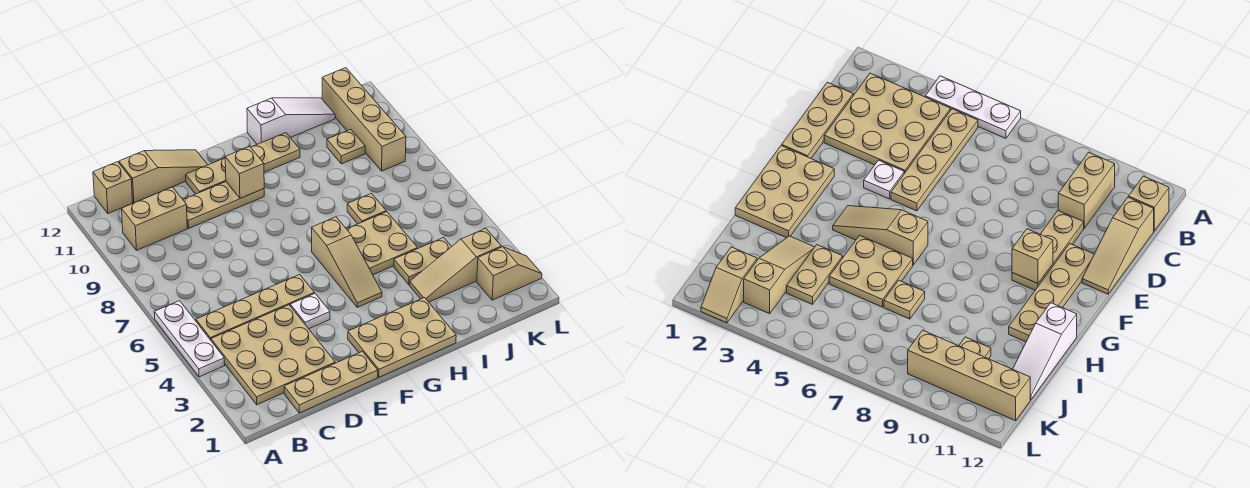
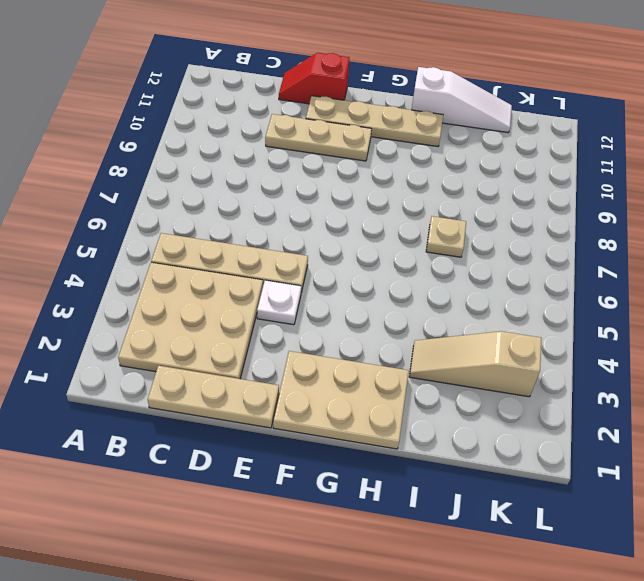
red slope D12:E12 level 1 top E -> tan slope C12:E12 level 1 top C
none -> white plate A4:A6 level 1
none -> tan brick B10:C10 level 1
none -> tan brick B12 level 1

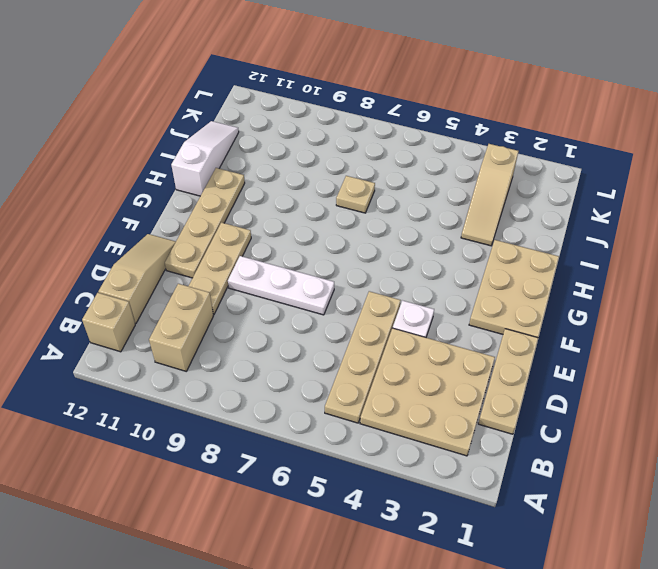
white plate E7:E9 level 1 -> white plate A4:A6 level 1
none -> tan slope G4:G6 level 1 top 6
none -> tan plate H5:I6 level 1
none -> tan plate I4:J4 level 1

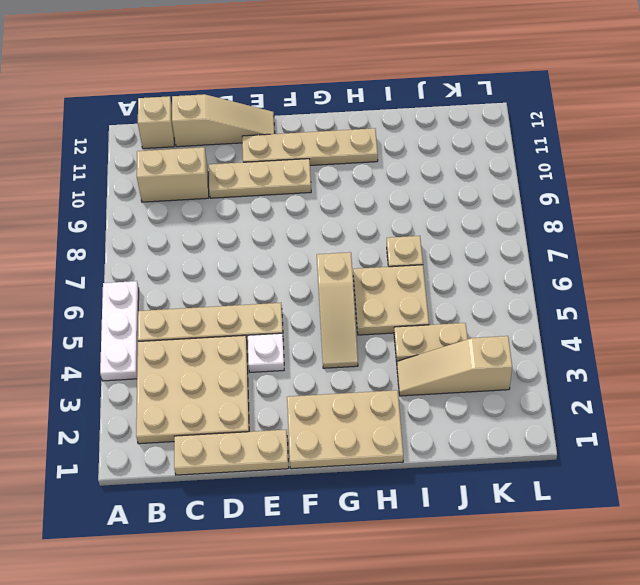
none -> white slope H12:J12 level 1 top H
none -> tan plate J10 level 1
none -> tan slope K2:L2 level 1 top K

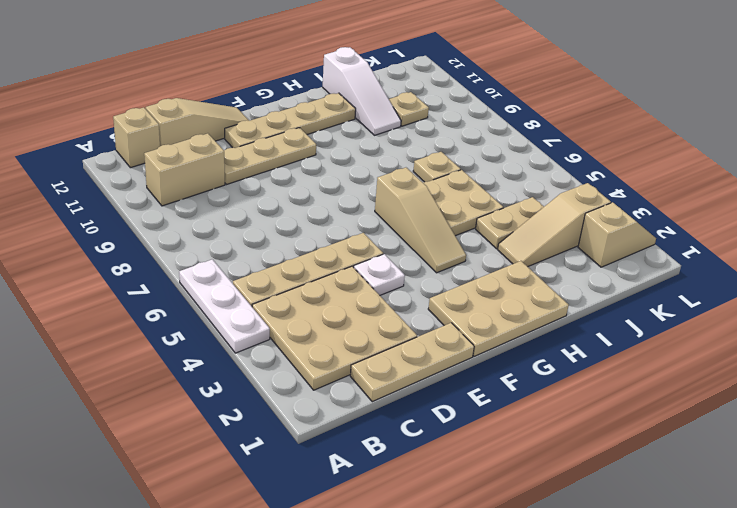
white slope I10:I12 level 1 top 12 -> white slope H12:J12 level 1 top H
none -> tan brick K9:K12 level 1
none -> tan brick F10 level 2

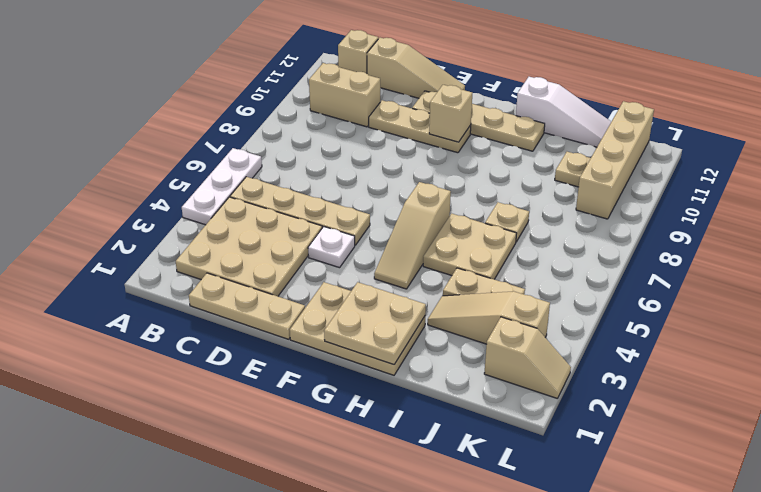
tan plate G1:H2 level 2 -> none

